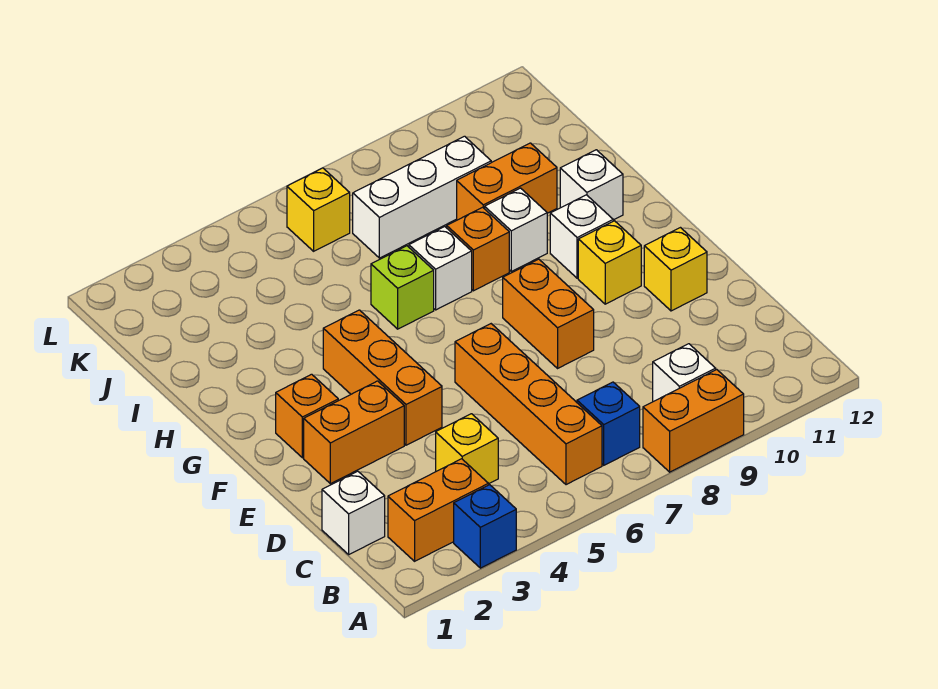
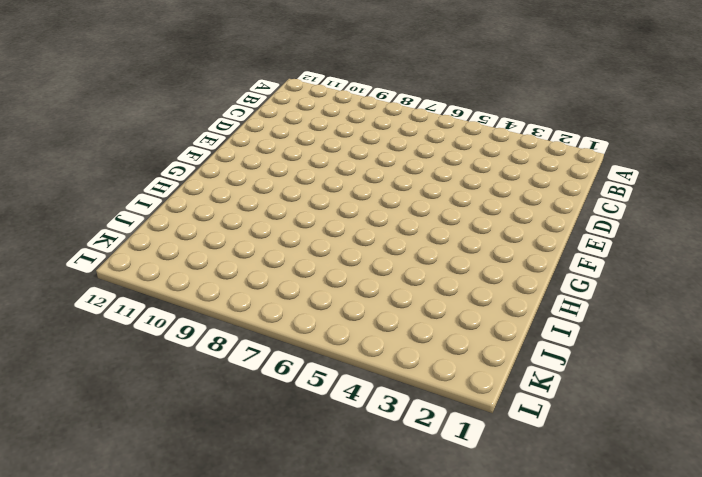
none -> blue brick A3 level 1
none -> orange brick A8:A9 level 1
none -> orange brick B2:B3 level 1

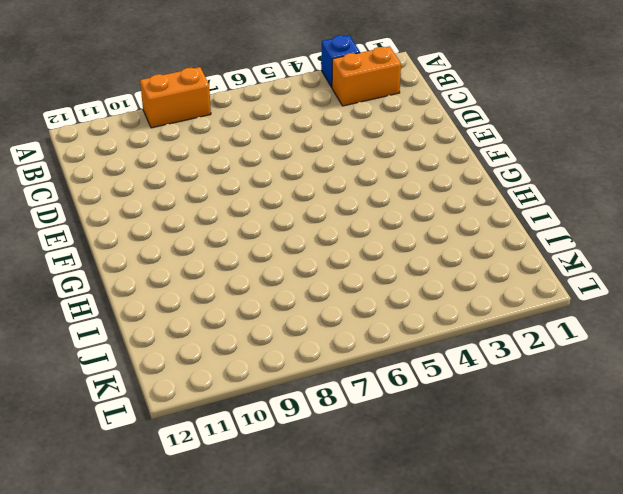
none -> orange brick B6:E6 level 1
none -> blue brick B7 level 1
none -> white brick B9 level 1

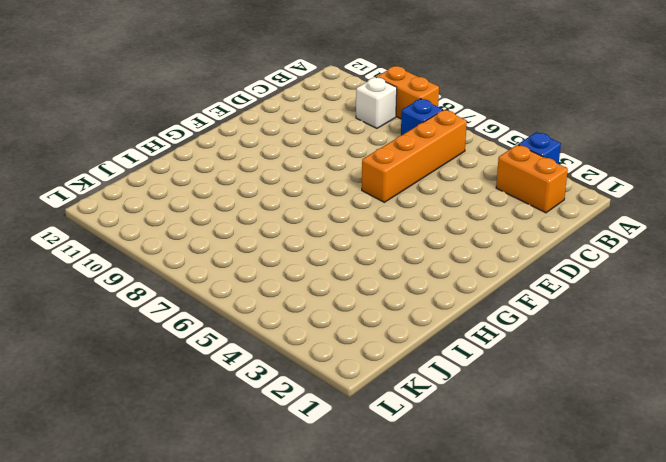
none -> white brick C1 level 1
none -> yellow brick C4 level 1
none -> orange brick E2:E3 level 1

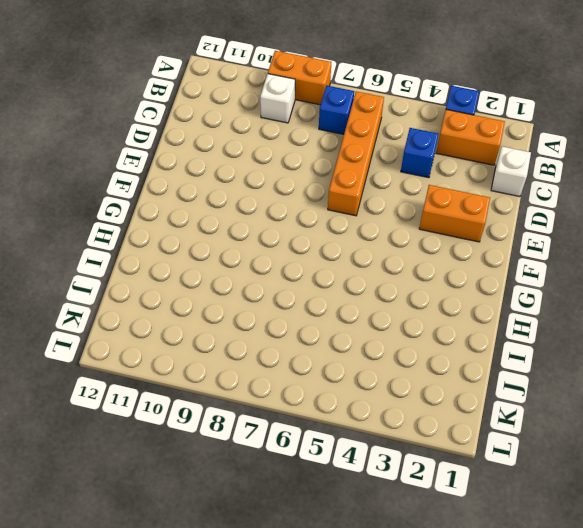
blue brick C4 level 1 -> yellow brick C4 level 1
none -> orange brick E4:G4 level 1
none -> orange brick E8:F8 level 1
none -> yellow brick E11 level 1

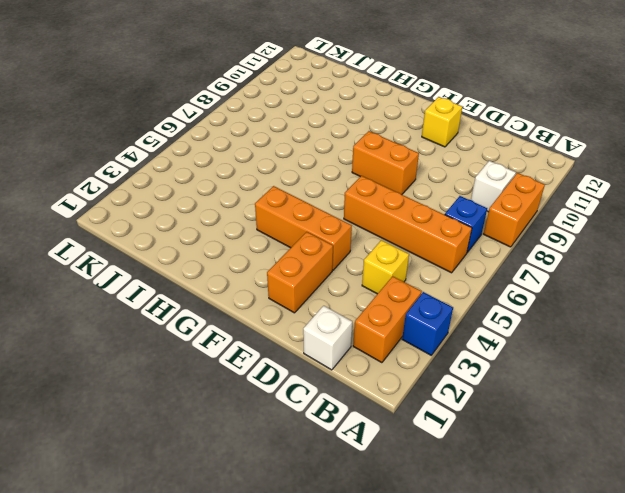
none -> orange brick F2 level 1
none -> yellow brick F10 level 1
none -> white brick G10 level 1

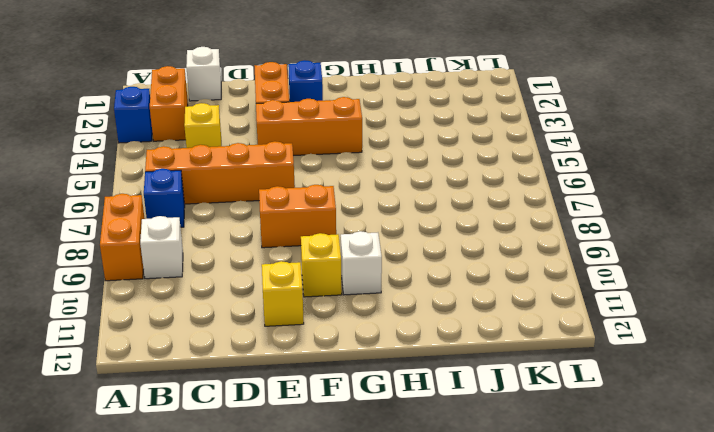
blue brick F2 level 1 -> orange brick F2 level 1
none -> lime brick H6 level 1
none -> white brick H7 level 1
none -> orange brick H8 level 1

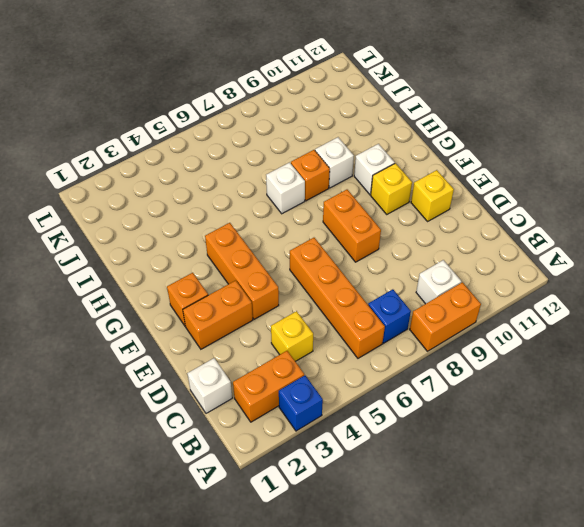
none -> lime brick H6 level 1
none -> white brick H11 level 1
none -> orange brick I9:I10 level 1

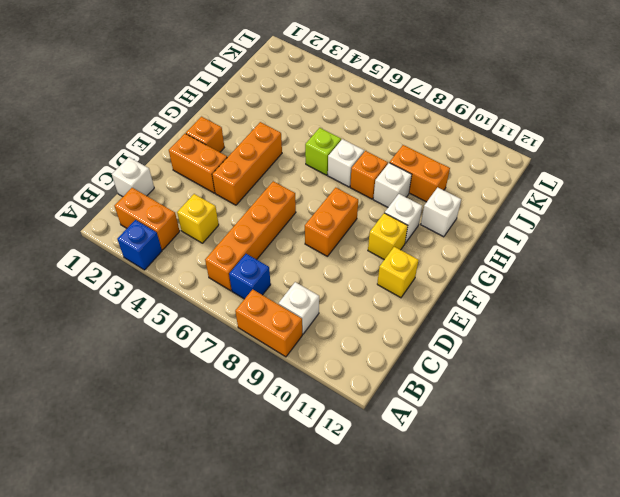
none -> white brick J7:J9 level 1
none -> yellow brick K6 level 1

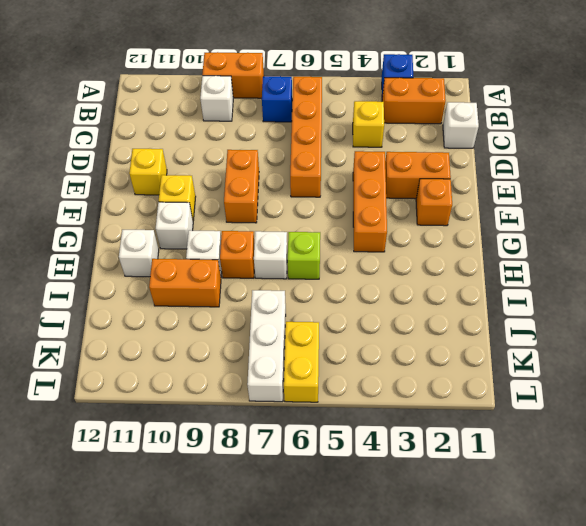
white brick J7:L7 level 1 -> white brick J7:J9 level 1
yellow brick K6:L6 level 1 -> yellow brick K6 level 1

